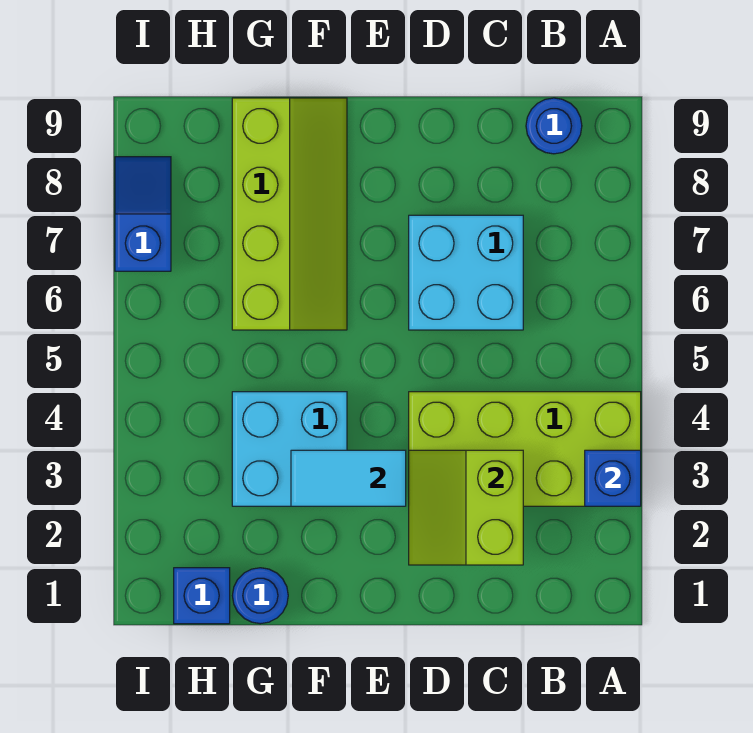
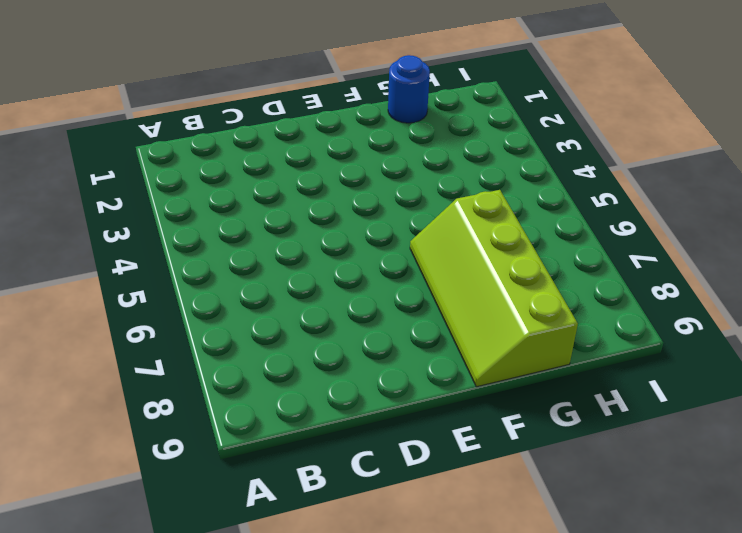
none -> lime brick A3:D4 level 1
none -> blue round brick B9 level 1

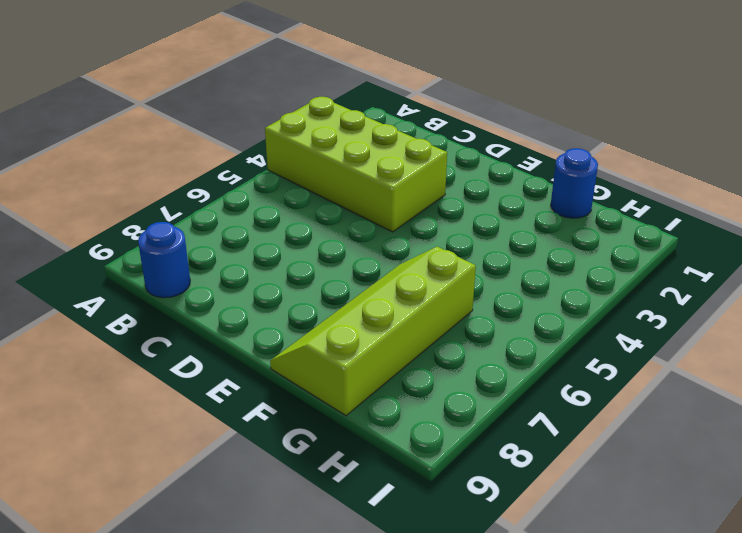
none -> cyan brick C6:D7 level 1
none -> cyan brick F3:G4 level 1

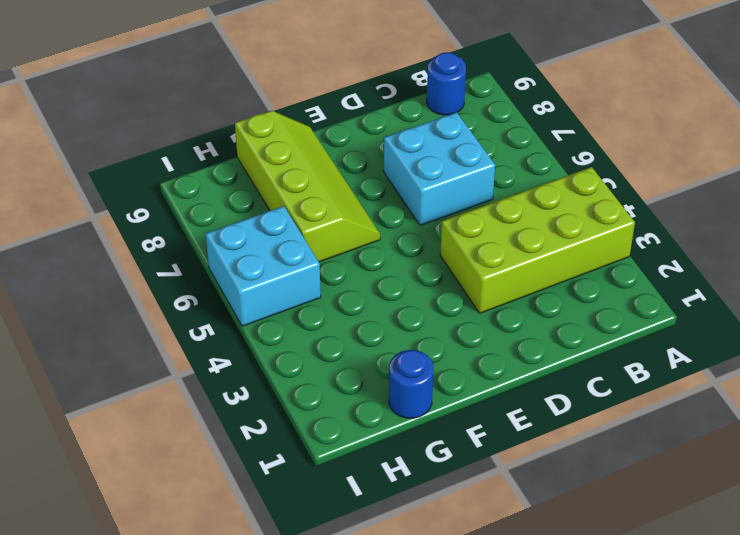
cyan brick H5:I6 level 1 -> cyan brick F3:G4 level 1
none -> blue brick H1 level 1
none -> blue slope I7:I8 level 1 top 7

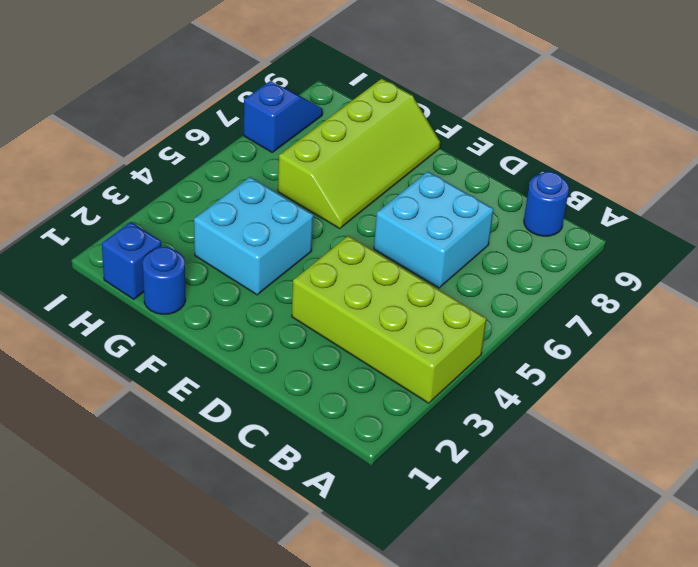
none -> blue brick A3 level 2
none -> lime slope C2:D3 level 2 top C

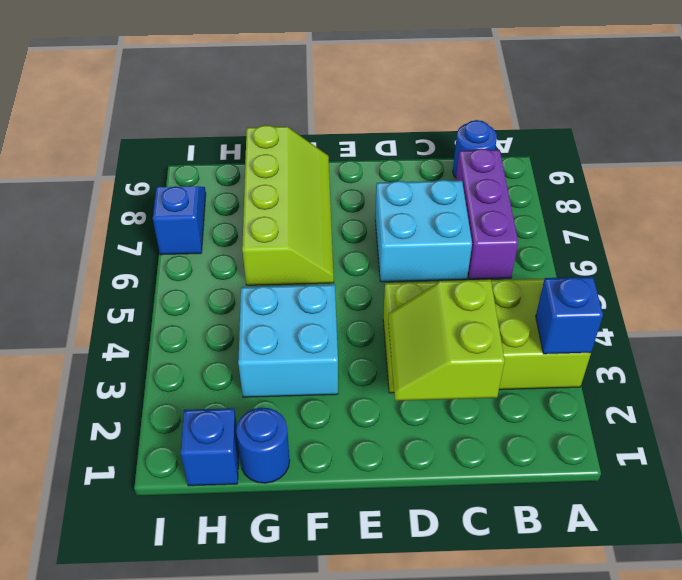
purple brick B6:B8 level 1 -> none
none -> cyan tile E3:F3 level 2

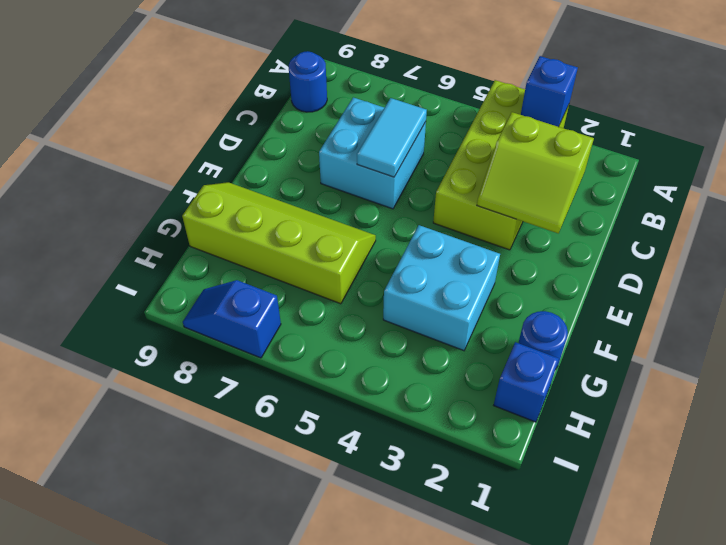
cyan tile C6:D6 level 2 -> cyan tile E3:F3 level 2

